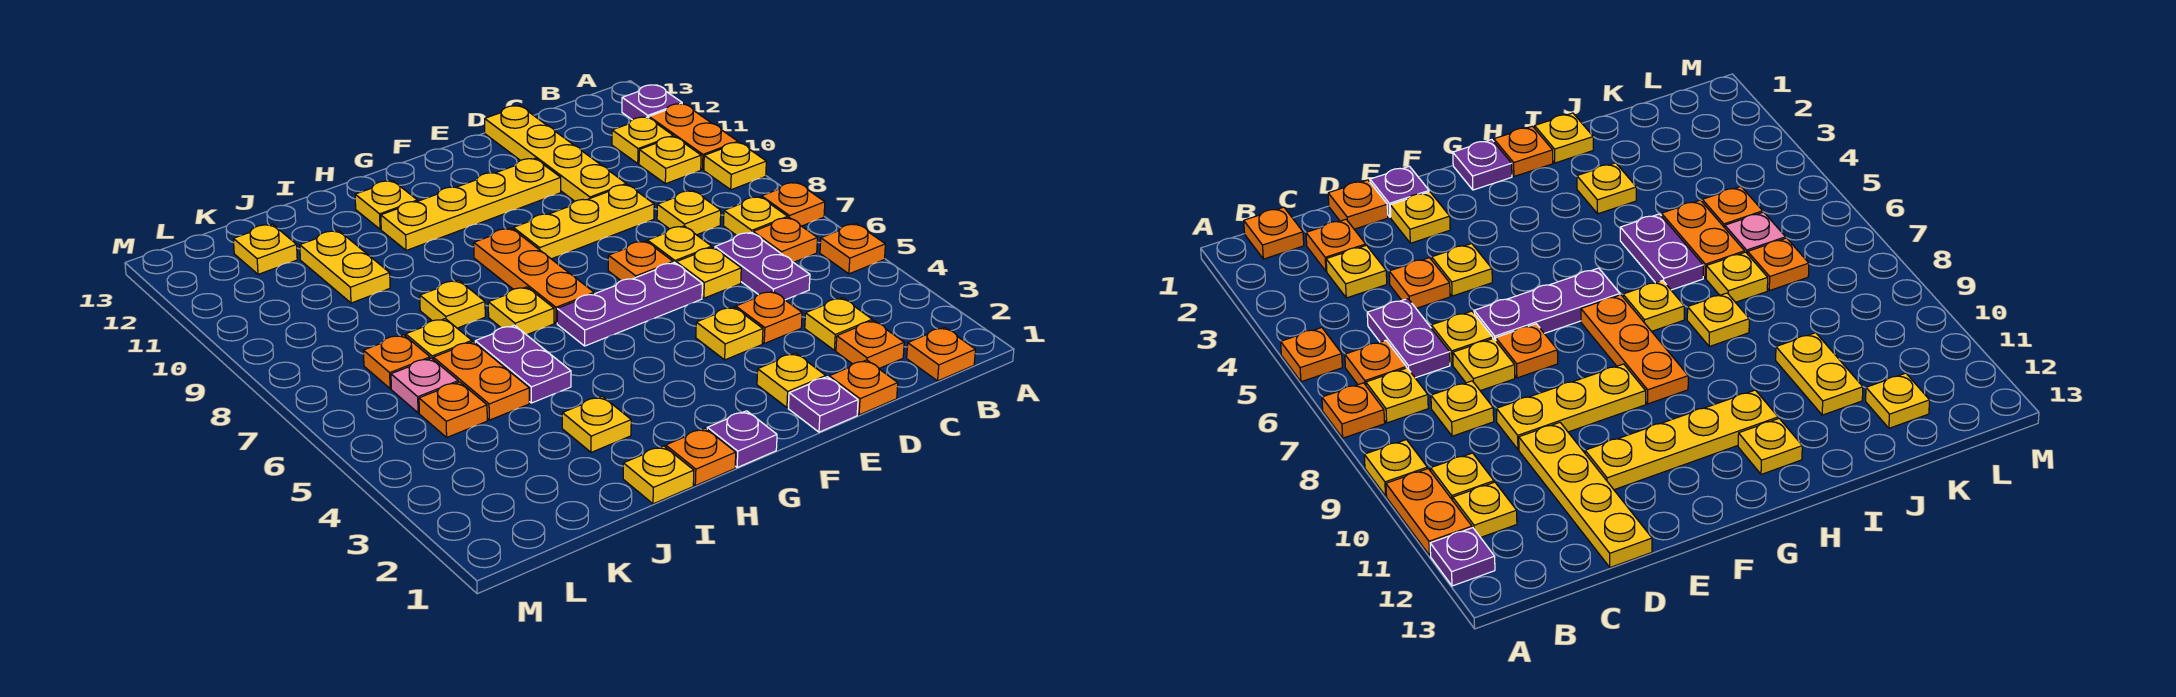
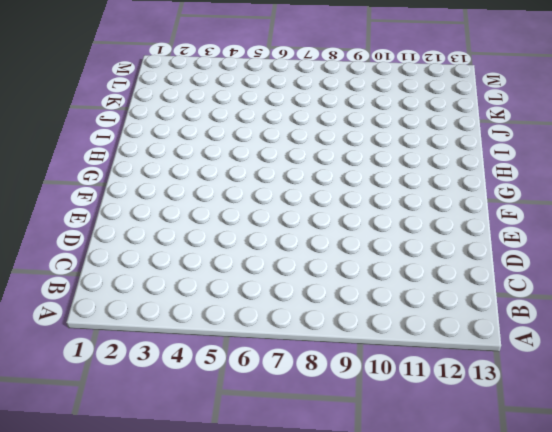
none -> orange plate A5 level 1
none -> orange plate A7 level 1
none -> yellow plate A9 level 1
none -> orange plate A10:A11 level 1

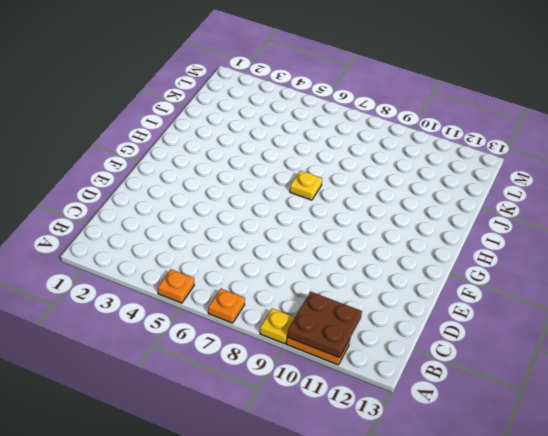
brown plate A10:B11 level 2 -> none
none -> purple plate A12 level 1
none -> orange plate B1 level 1
none -> orange plate B6 level 1
none -> yellow plate B7 level 1

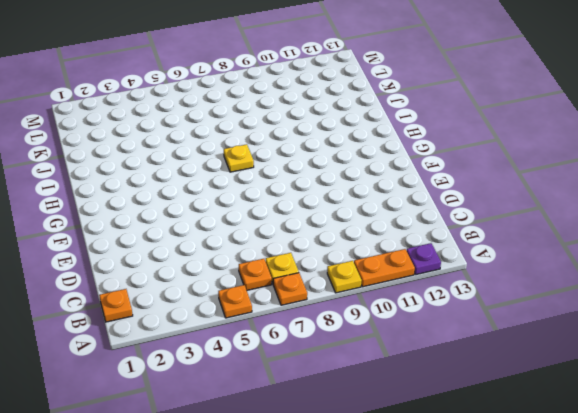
none -> yellow plate B10 level 1
none -> yellow plate B11 level 1
none -> orange plate C2 level 1
none -> yellow plate C3 level 1

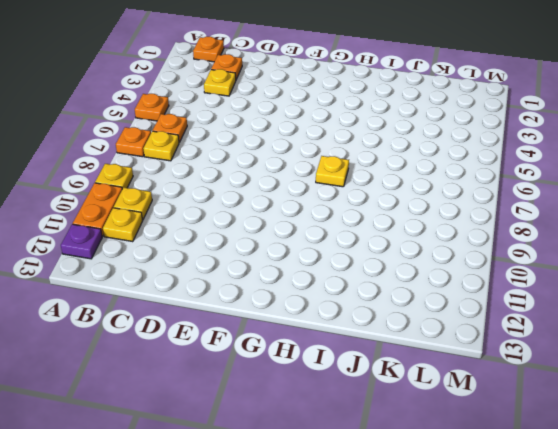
none -> purple plate C5:C6 level 1
none -> yellow plate C8 level 1
none -> orange plate D1 level 1
none -> orange plate D4 level 1

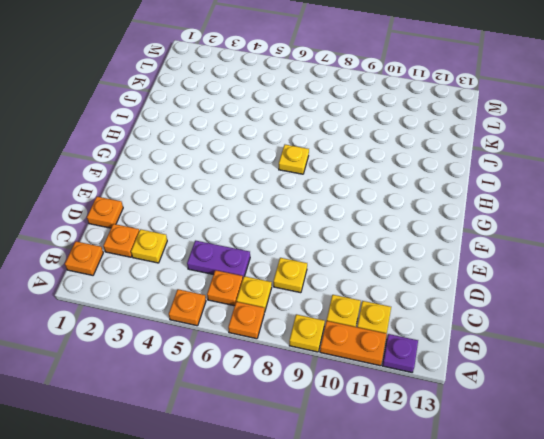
none -> orange plate D4 level 1
none -> yellow plate D6 level 1
none -> yellow plate D7 level 1
none -> yellow plate D9:F9 level 1

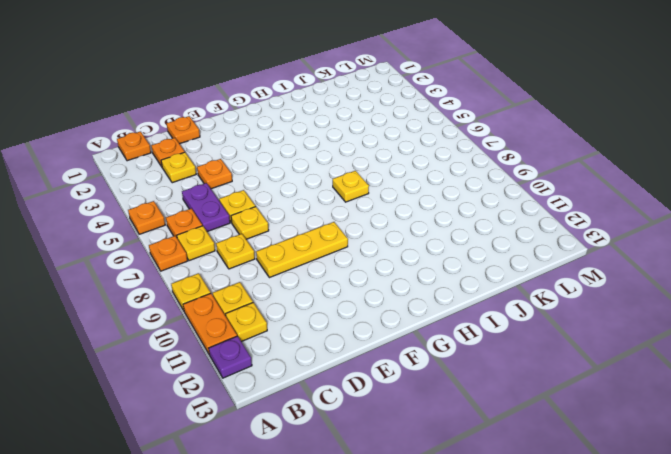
none -> yellow plate D10:D13 level 1
none -> purple plate E1 level 1
none -> yellow plate E2 level 1
none -> yellow plate E4 level 1

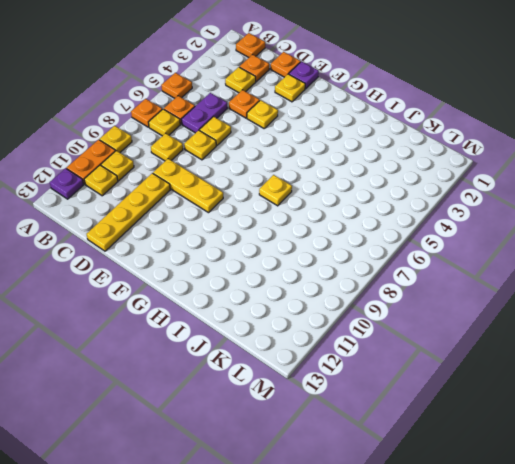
none -> purple plate E6:G6 level 1
none -> orange plate E7 level 1
none -> yellow plate E11:H11 level 1
none -> purple plate G1 level 1

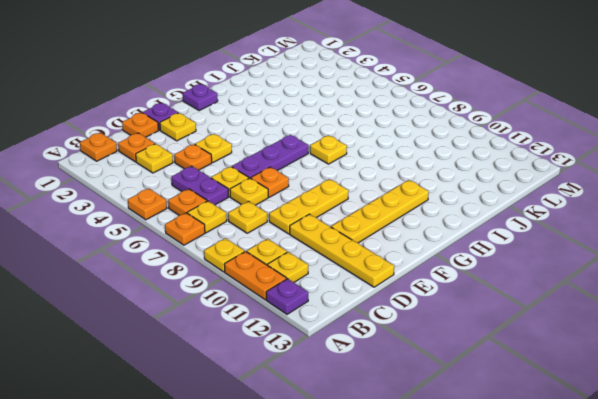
none -> orange plate G7:G9 level 1
none -> orange plate H1 level 1
none -> yellow plate H12 level 1
none -> yellow plate I1 level 1

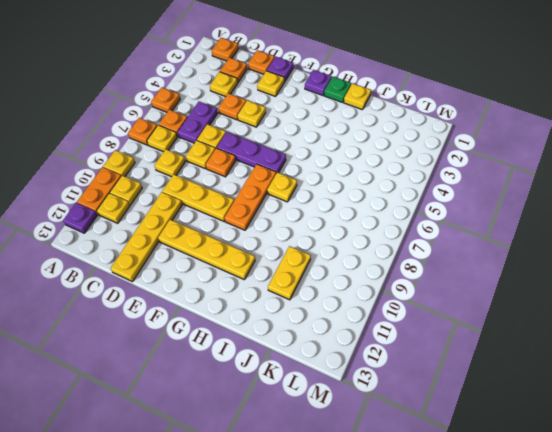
green plate H1 level 1 -> orange plate H1 level 1
none -> yellow plate H12 level 1
none -> yellow plate I3 level 1
none -> purple plate I5:I6 level 1
none -> yellow plate I8 level 1

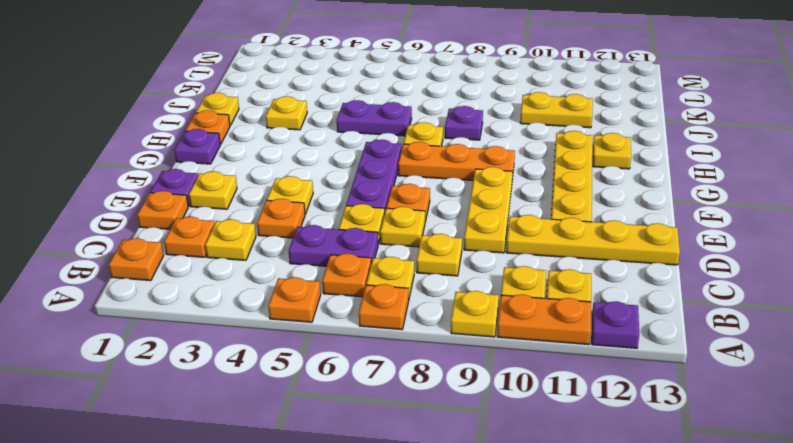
purple plate I8 level 1 -> yellow plate I8 level 1
none -> orange plate J5:J6 level 1
none -> yellow plate J7 level 1
none -> orange plate K5 level 1
none -> pink plate K6 level 1

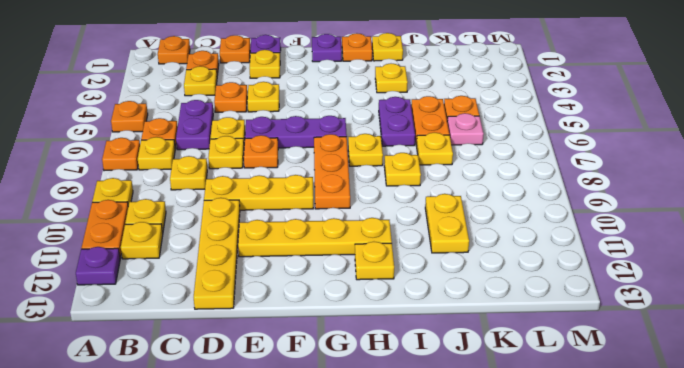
none -> orange plate K7 level 1
none -> yellow plate K12 level 1

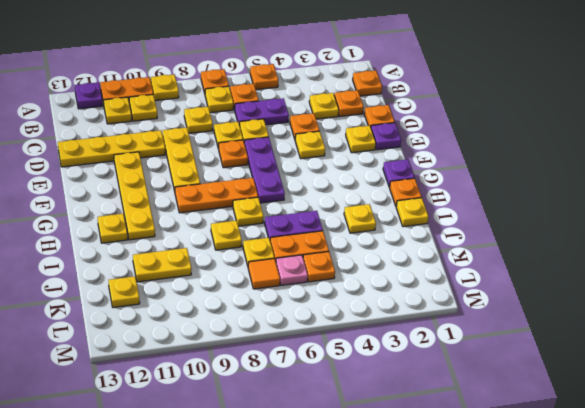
orange tile K7 level 1 -> orange plate K7 level 1

